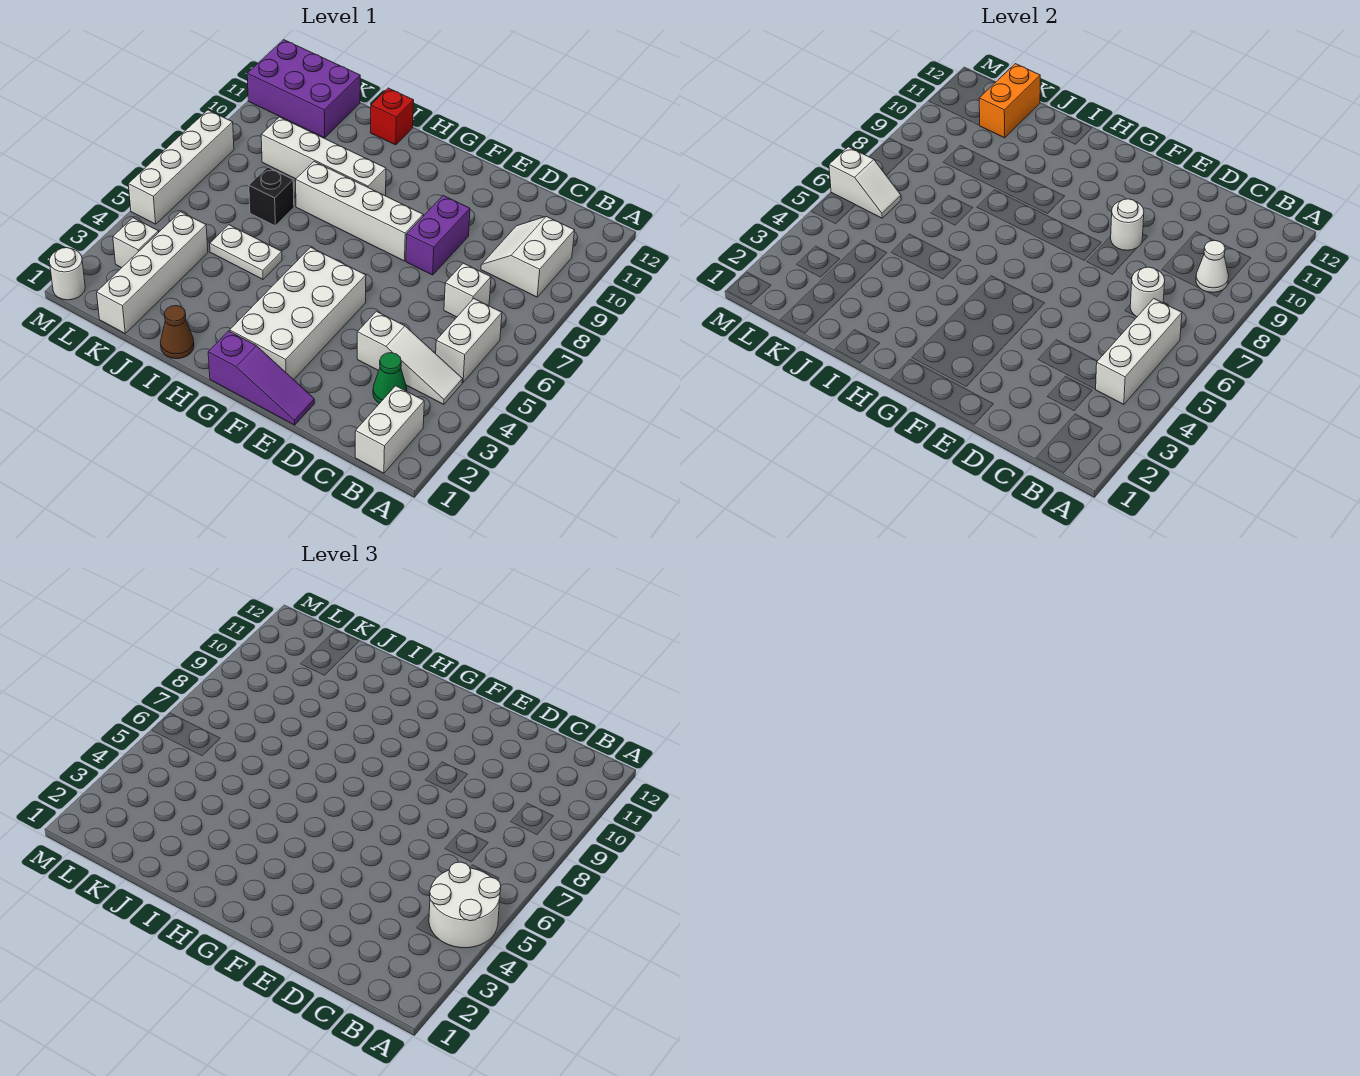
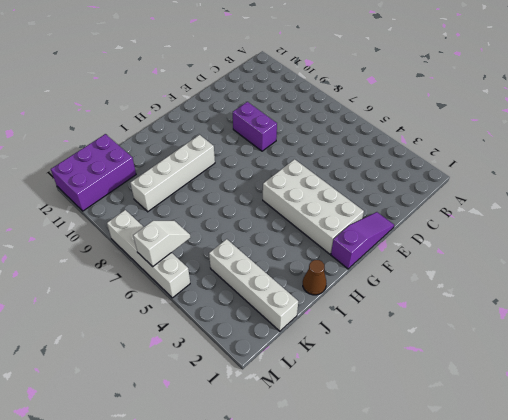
none -> white brick B1:B2 level 1
none -> white slope B4:D4 level 1 top D
none -> white brick B5:B6 level 1

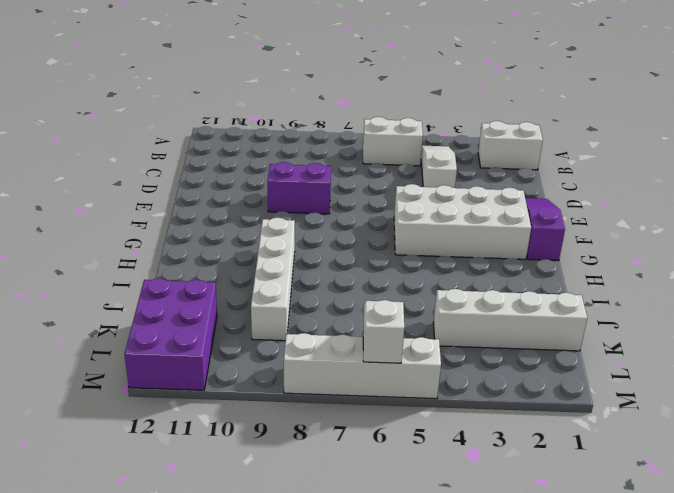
none -> white slope B9:C10 level 1 top B
none -> green cone C3 level 1
none -> white brick C7 level 1

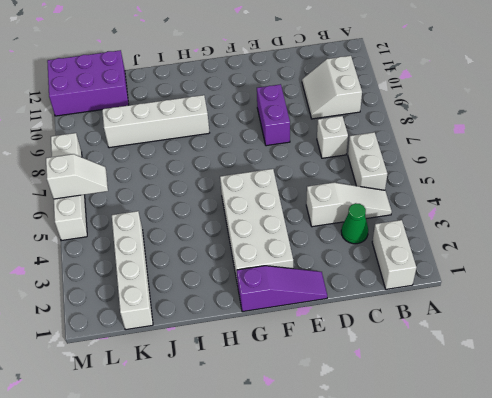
none -> white brick F8:I8 level 1
none -> brown cone I1 level 1
none -> white plate I5:J5 level 1

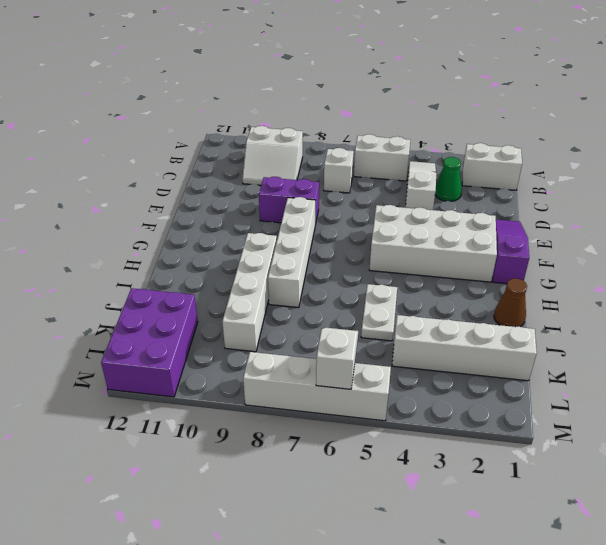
none -> red brick I12 level 1
none -> black brick J7 level 1
none -> white brick L3 level 1

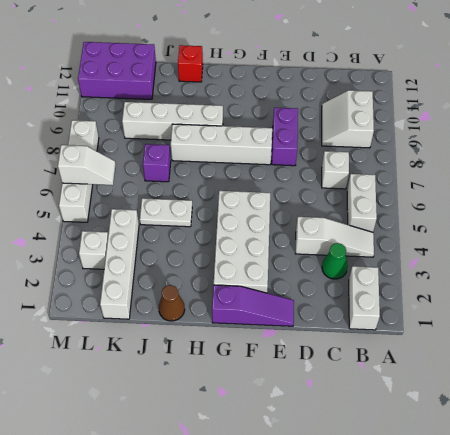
purple brick J7 level 1 -> black brick J7 level 1
none -> white round brick M1 level 1
none -> white brick B4:B6 level 2
none -> white cone B9 level 2

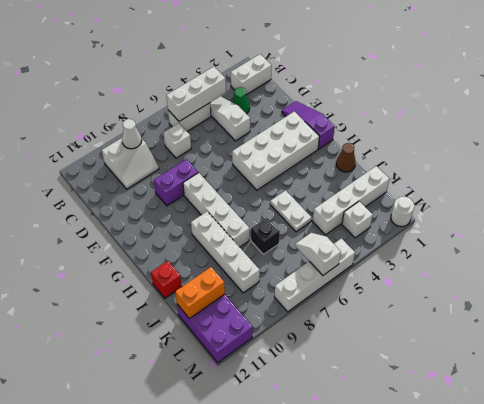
none -> white round brick C7 level 2
none -> white round brick E9 level 2
none -> white round brick A4:B5 level 3

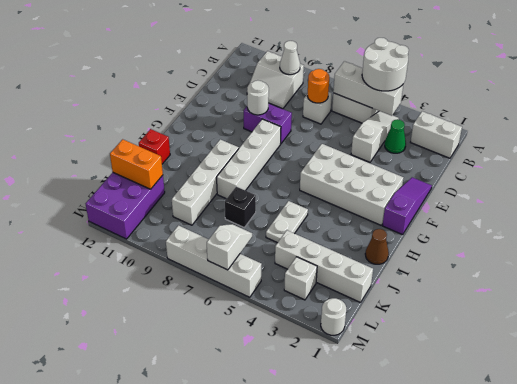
orange round brick C7 level 2 -> white round brick C7 level 2

